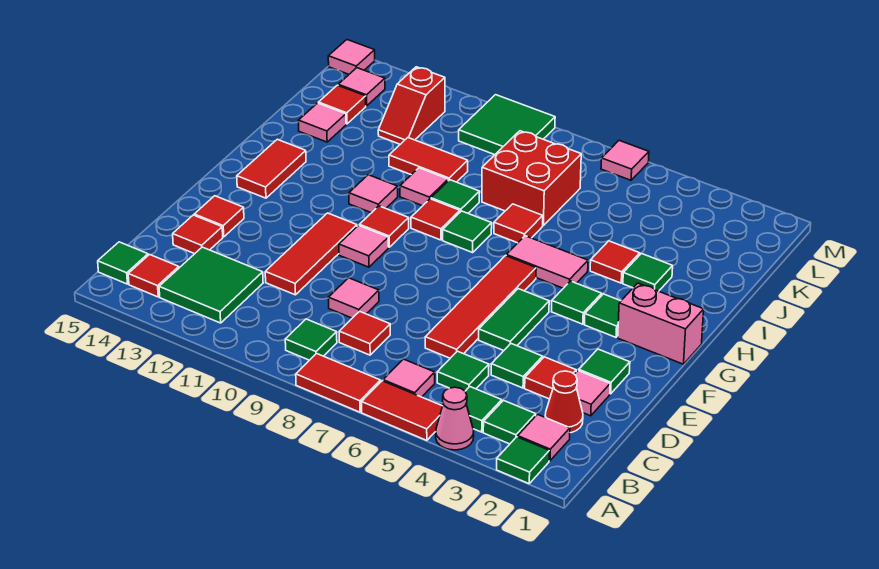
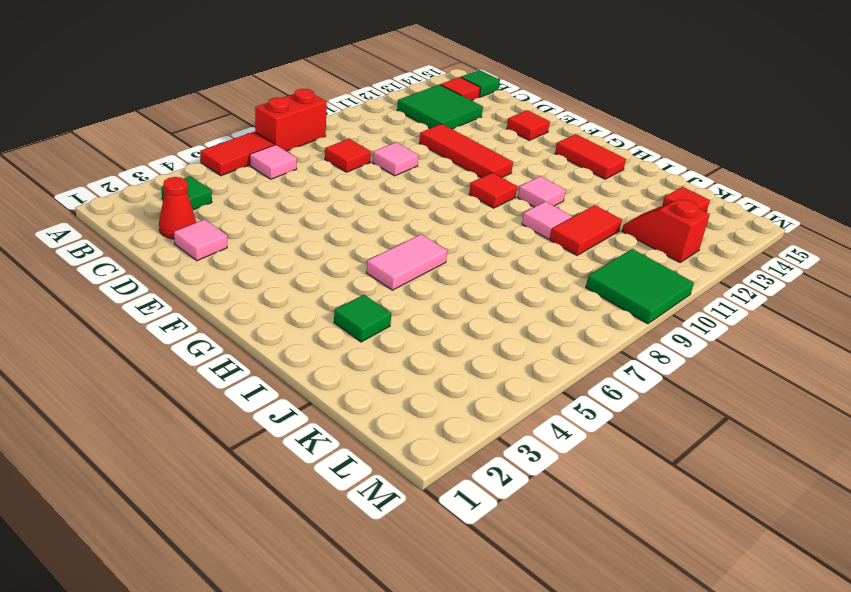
red brick A7:A8 level 1 -> red tile A7:A8 level 1
none -> green tile A2 level 1
none -> pink cone A4 level 1
none -> pink tile B2 level 1
none -> green tile B4 level 1

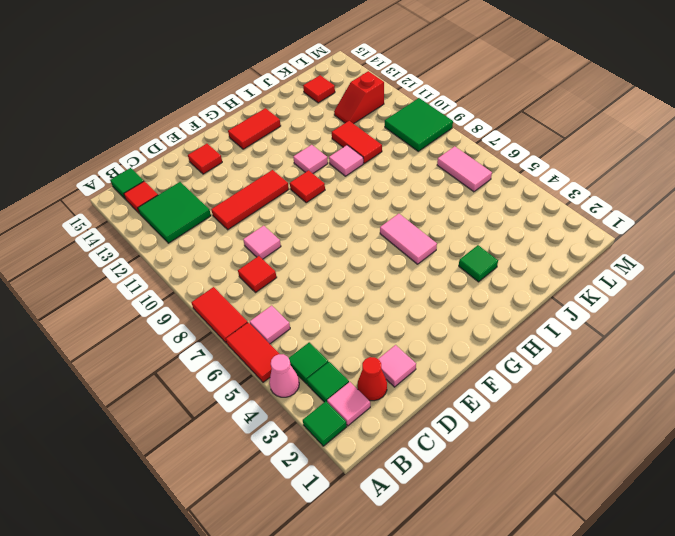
pink tile L6:L7 level 1 -> none
none -> green tile B9 level 1
none -> green tile C5 level 1
none -> red tile D3 level 1
none -> green tile D4 level 1

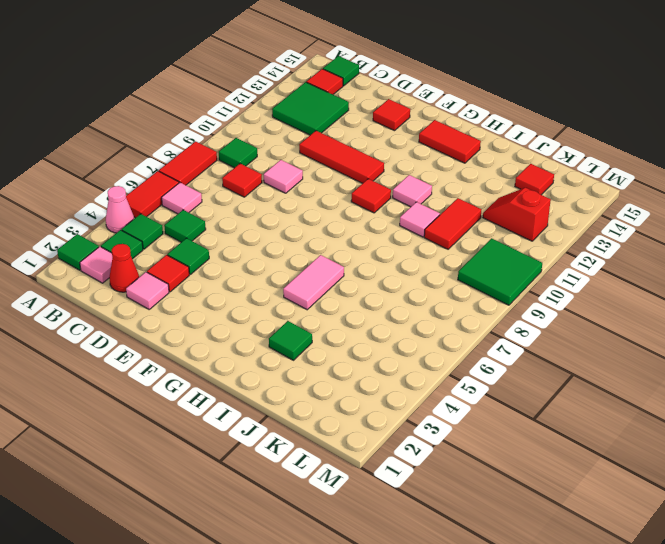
none -> red tile D6:G6 level 1
none -> red tile D14 level 1
none -> green tile E2 level 1
none -> green tile E5:F5 level 1

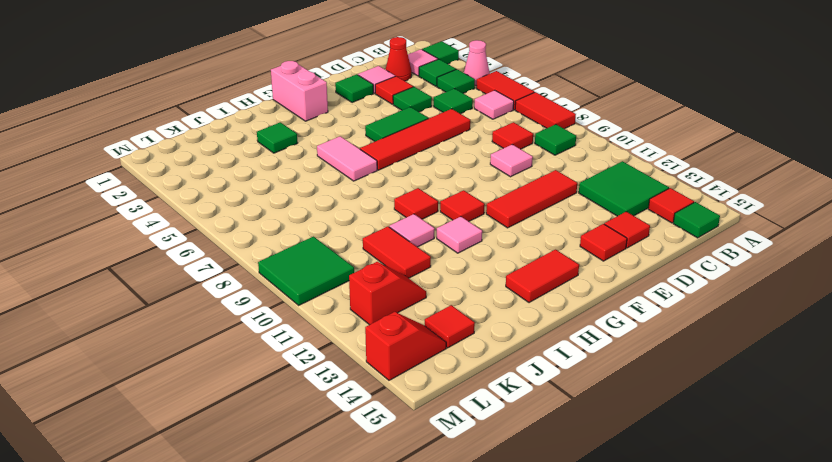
red slope L14:M14 level 1 top M -> pink tile L14 level 1
none -> pink tile F10 level 1
none -> green tile G3 level 1
none -> green tile G4 level 1
none -> green tile H8 level 1

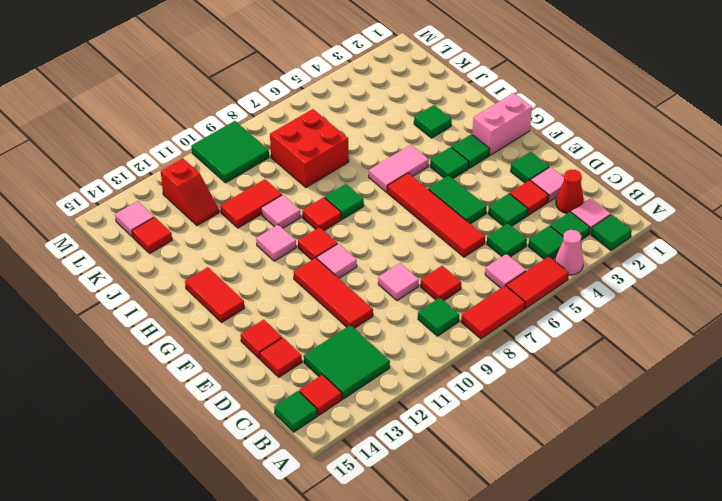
none -> red tile I4 level 1
none -> red tile I7 level 1
none -> green tile I9 level 1
none -> pink tile J14 level 1

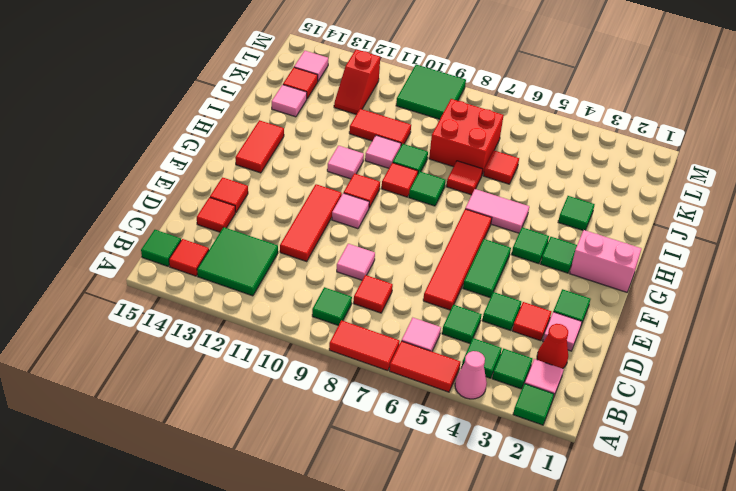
red tile J6 level 1 -> red tile I4 level 1
none -> pink tile M6 level 1
none -> pink tile M15 level 1

